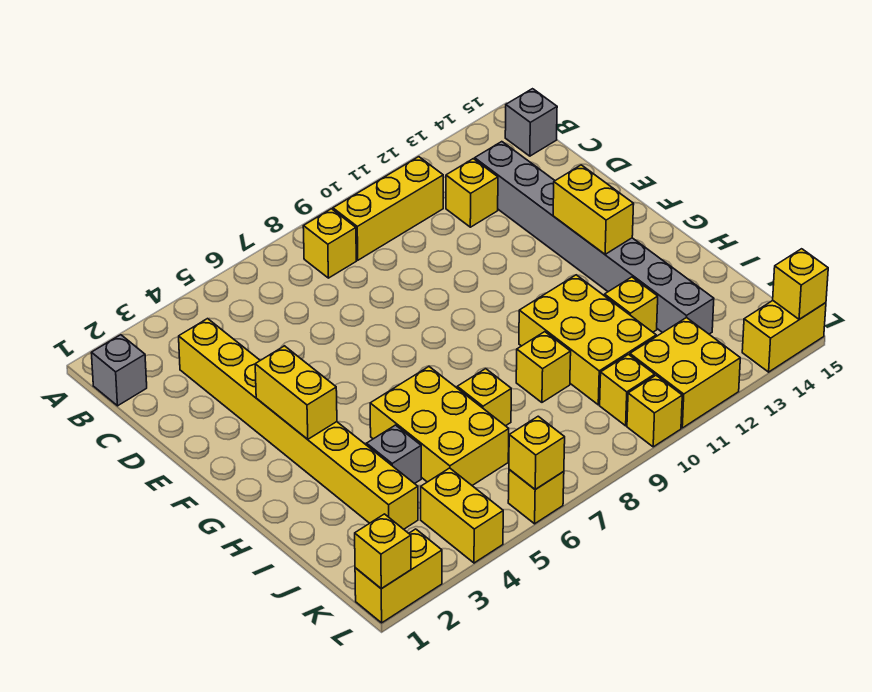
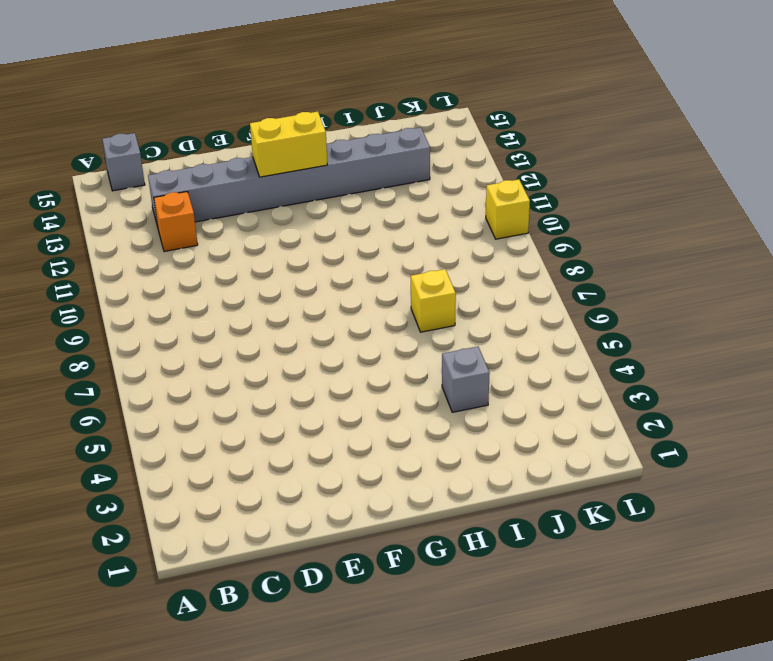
orange brick C12 level 1 -> yellow brick C12 level 1
none -> grey brick B1 level 1
none -> yellow brick B8 level 1
none -> yellow brick B9:B11 level 1

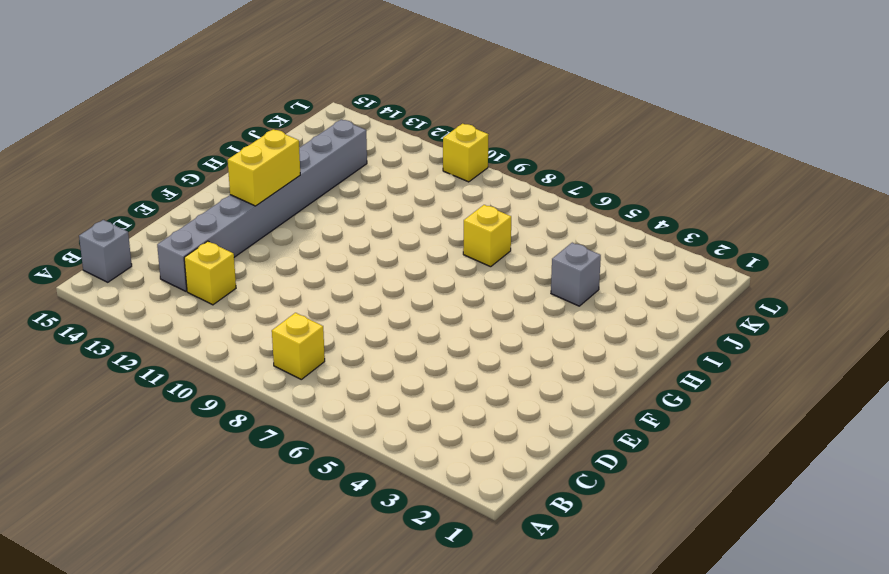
none -> grey brick B1 level 1
none -> yellow brick B9:B11 level 1
none -> yellow brick C3:J3 level 1

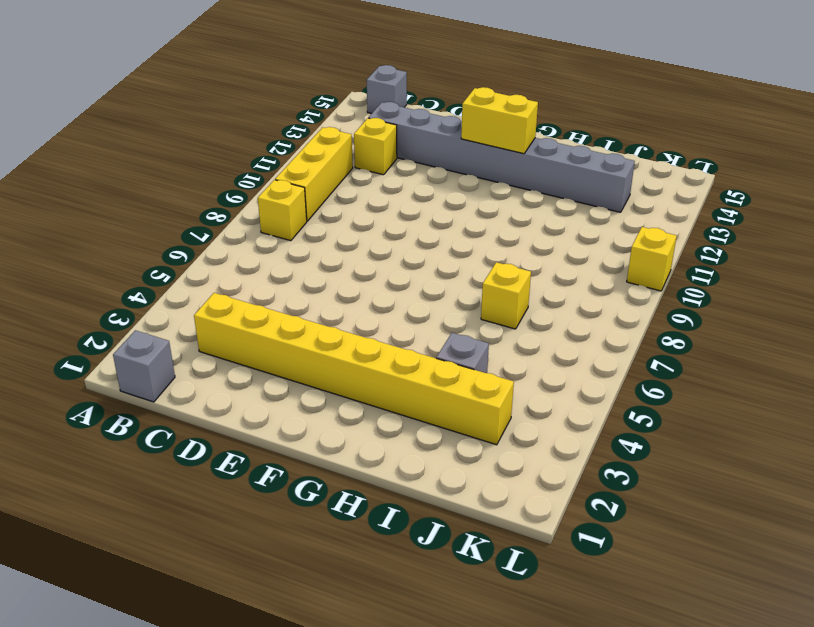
none -> yellow brick H5:J6 level 1
none -> yellow brick H10:J11 level 1
none -> yellow brick I9 level 1

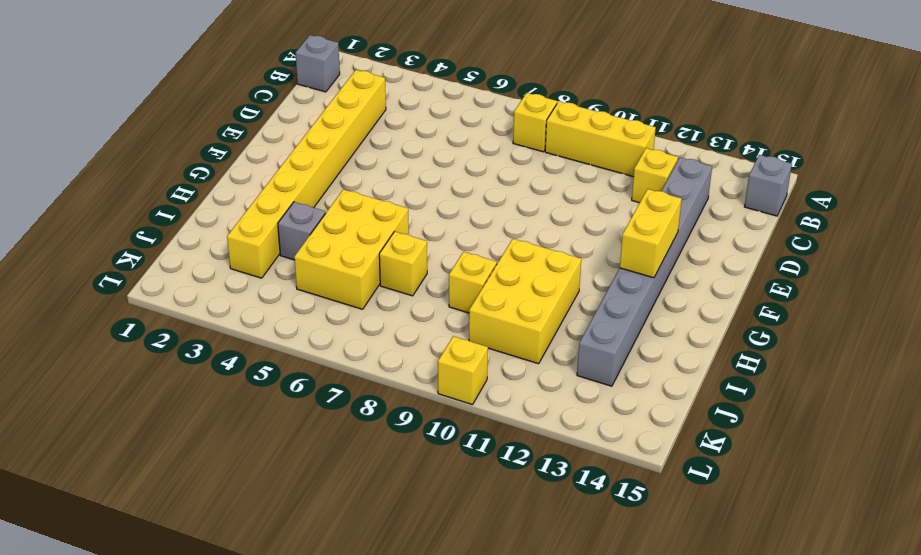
none -> yellow brick I12 level 1
none -> yellow brick K4:L4 level 1
none -> yellow brick K10 level 1

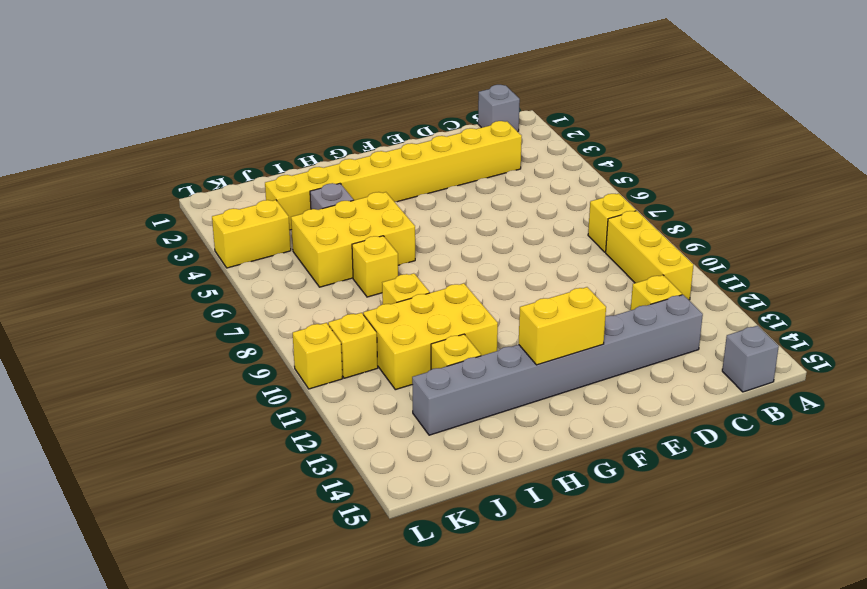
none -> yellow brick K11:L12 level 1
none -> yellow brick L1:L2 level 1
none -> yellow brick L6 level 1

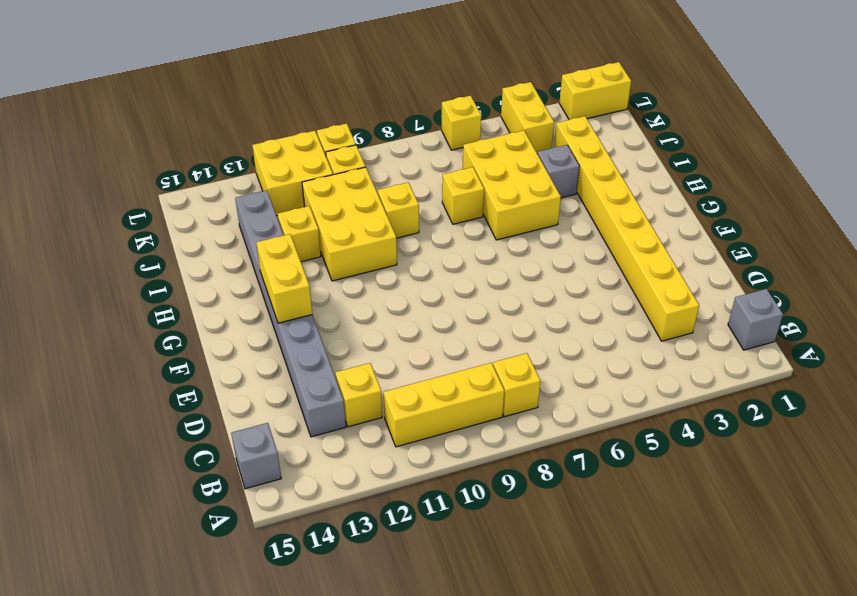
none -> yellow brick L14:L15 level 1
none -> yellow brick F3:G3 level 2
none -> yellow brick L1 level 2

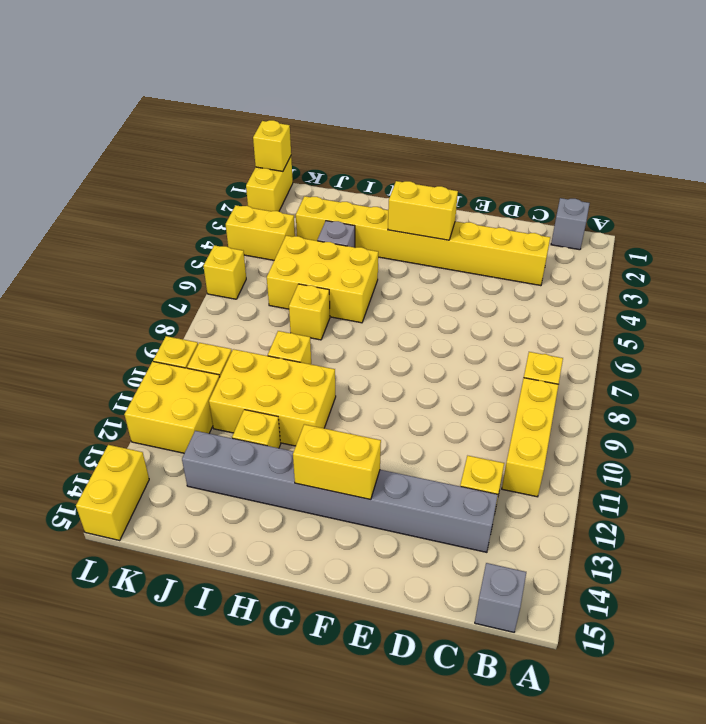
none -> yellow brick L6 level 2
none -> yellow brick L15 level 2

